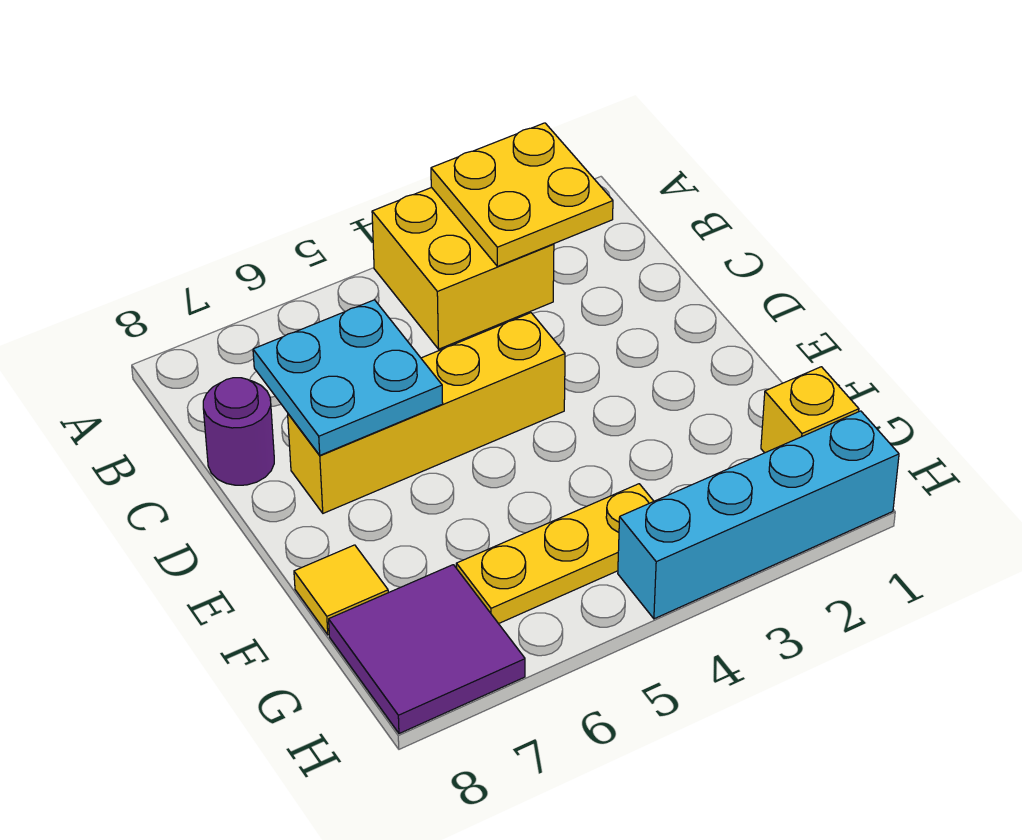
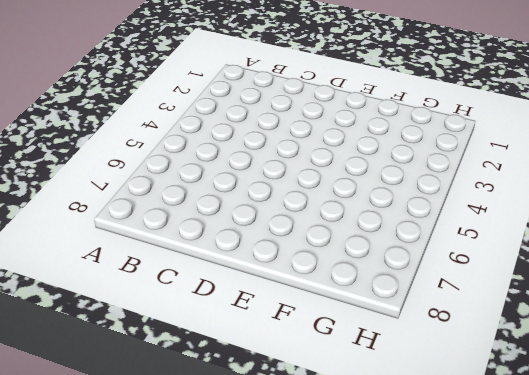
none -> yellow brick A3:B4 level 1
none -> purple round brick C8 level 1

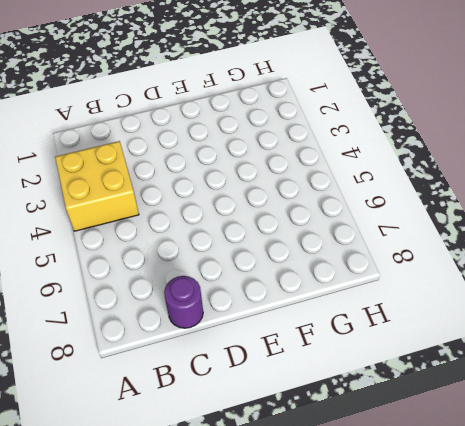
none -> yellow brick D4:D7 level 1
none -> yellow tile F8 level 1

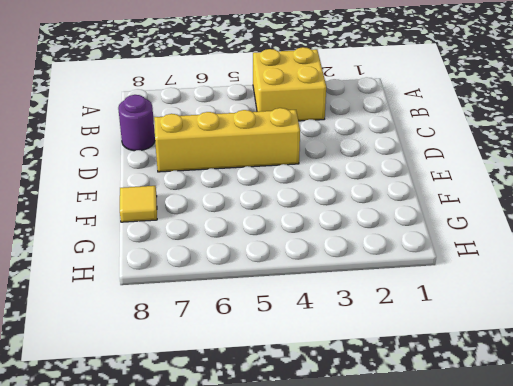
none -> yellow brick G1 level 1
none -> yellow plate G4:G6 level 1

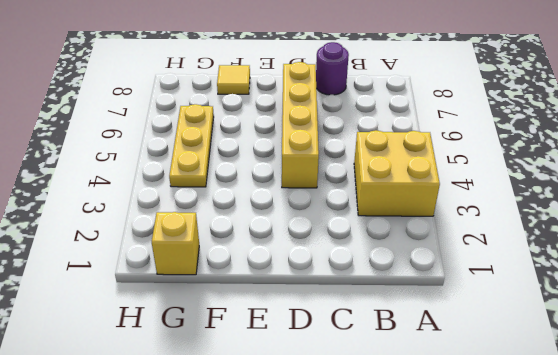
none -> purple tile G7:H8 level 1
none -> cyan brick H1:H4 level 1

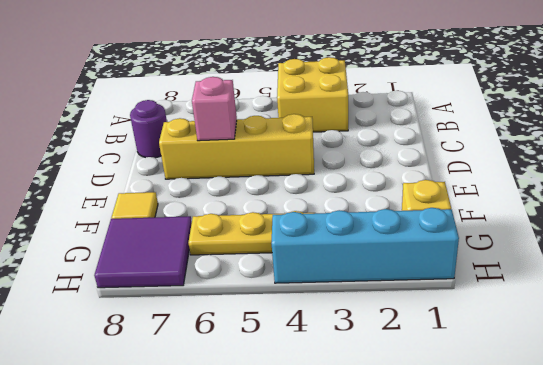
pink brick D6 level 2 -> cyan plate C6:D7 level 2
none -> yellow plate A2:B3 level 2

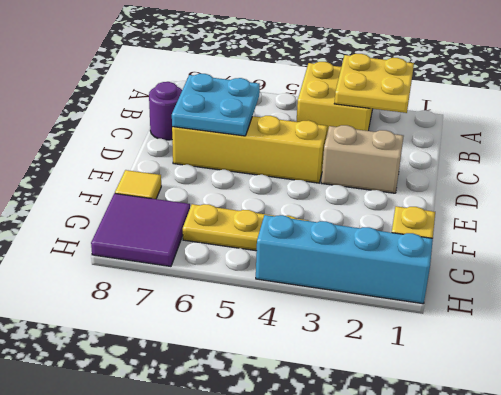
tan brick D2:D3 level 1 -> none

